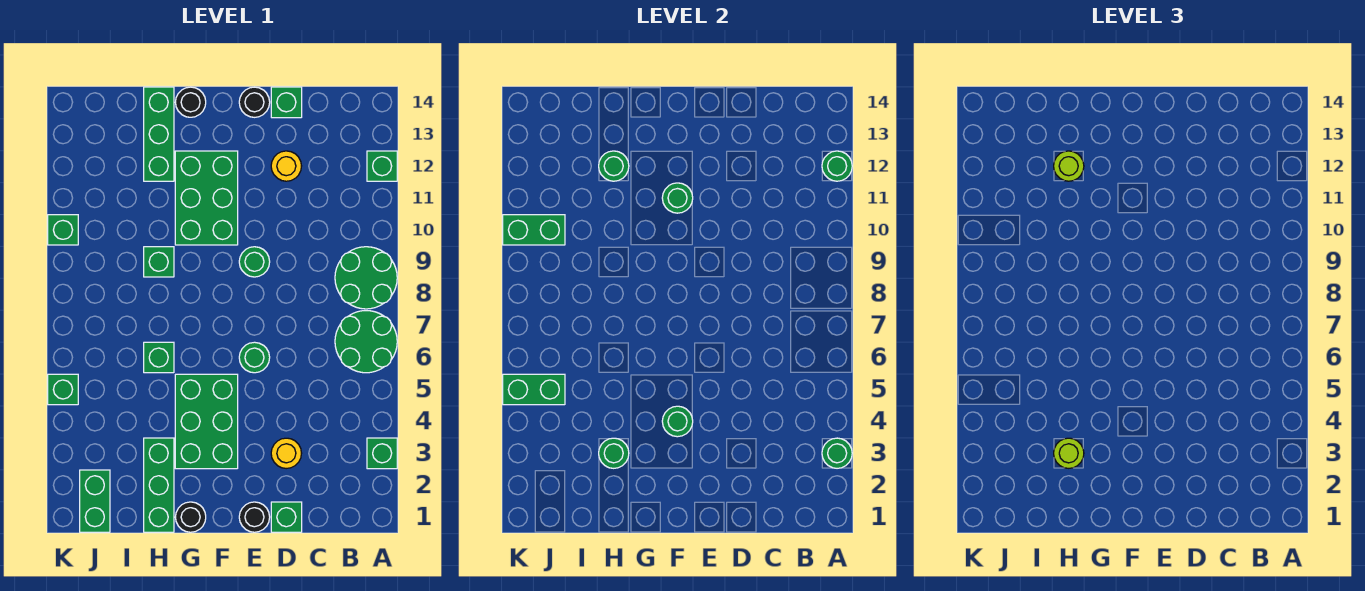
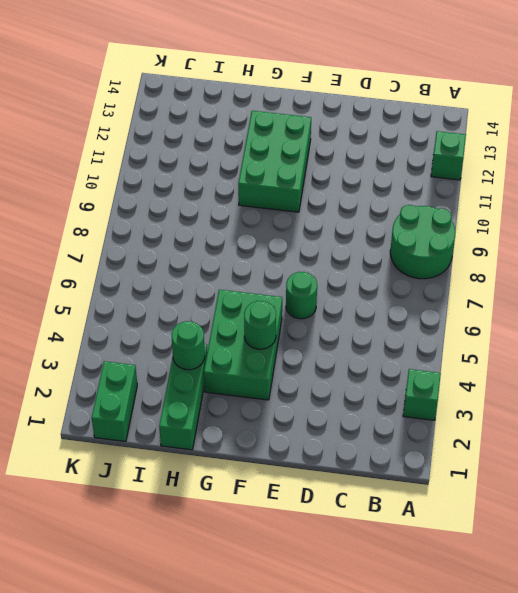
none -> green round brick A6:B7 level 1
none -> green brick D1 level 1
none -> yellow round brick D3 level 1
none -> yellow round brick D12 level 1

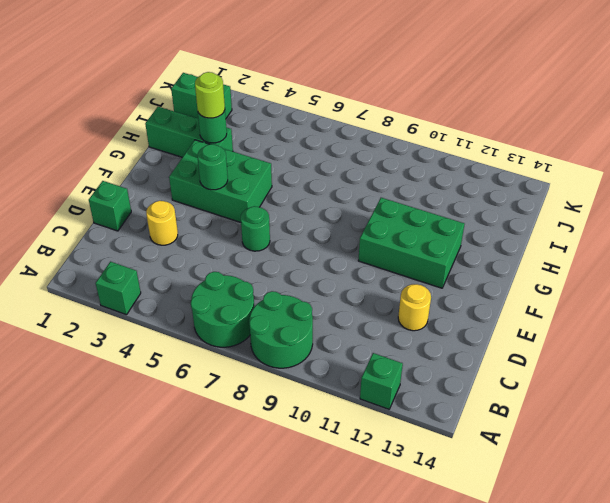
none -> green brick D14 level 1
none -> black round brick E1 level 1
none -> green round brick E9 level 1
none -> black round brick E14 level 1

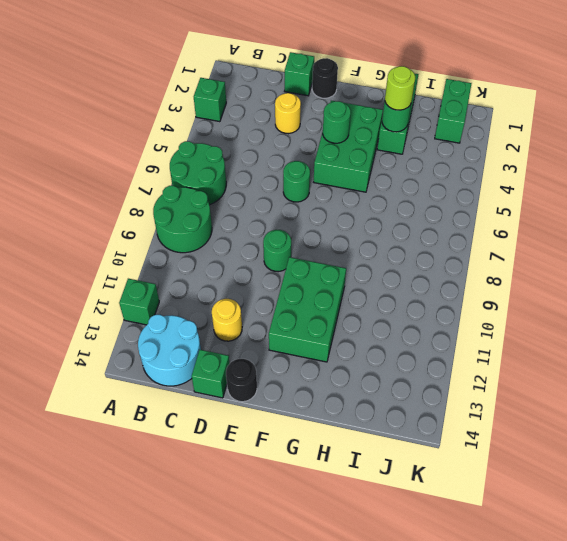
cyan round brick B13:C14 level 1 -> none
none -> black round brick G1 level 1
none -> black round brick G14 level 1
none -> green brick H6 level 1
none -> green brick H9 level 1

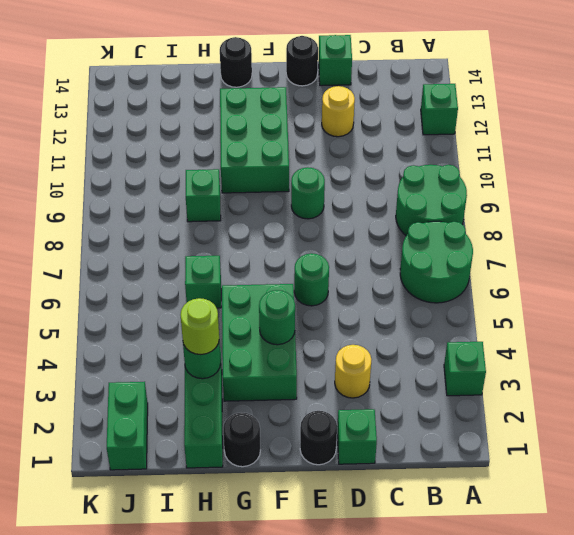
none -> green brick H12:H14 level 1
none -> green brick K5 level 1
none -> green brick K10 level 1
none -> green round brick A3 level 2

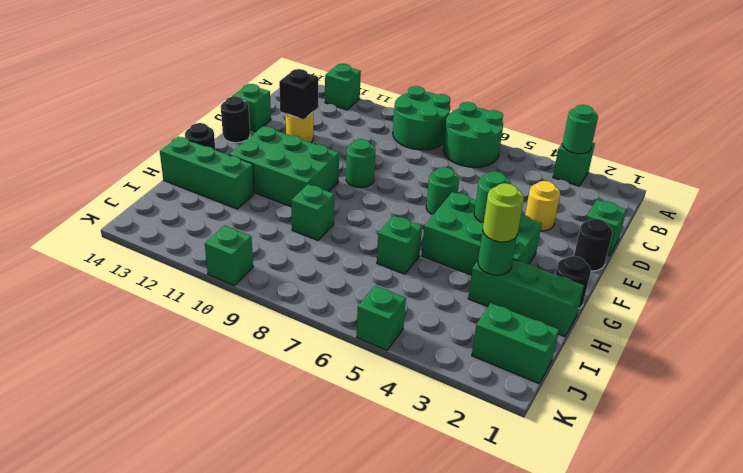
black brick D12 level 2 -> none
none -> green round brick A12 level 2
none -> green round brick F11 level 2
none -> green round brick H12 level 2
none -> green brick J5:K5 level 2

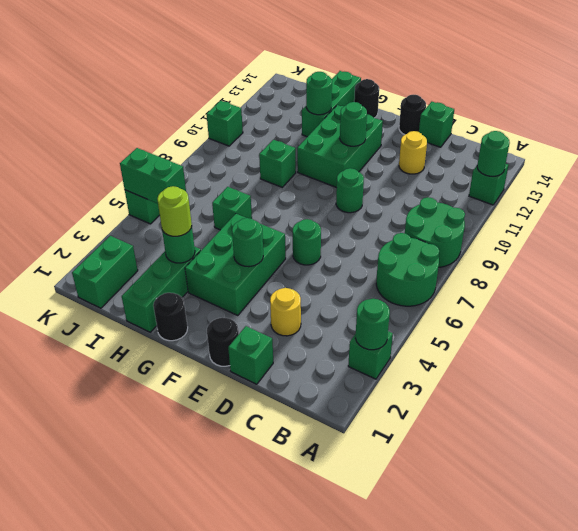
none -> green brick J10:K10 level 2
none -> lime round brick H12 level 3

